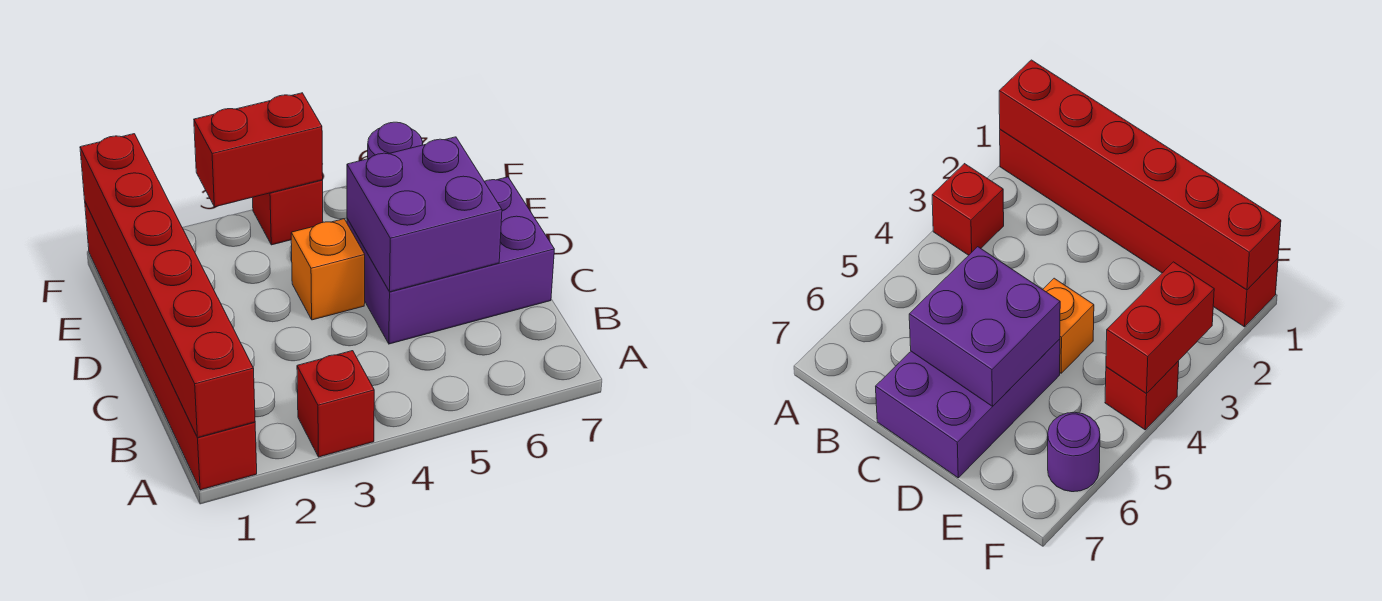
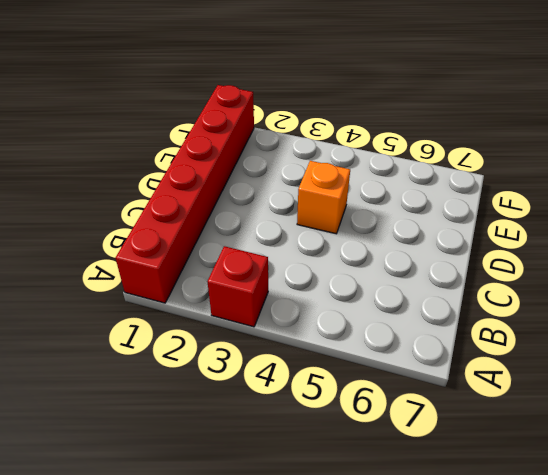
none -> purple brick C5:D7 level 1
none -> red brick F4 level 1

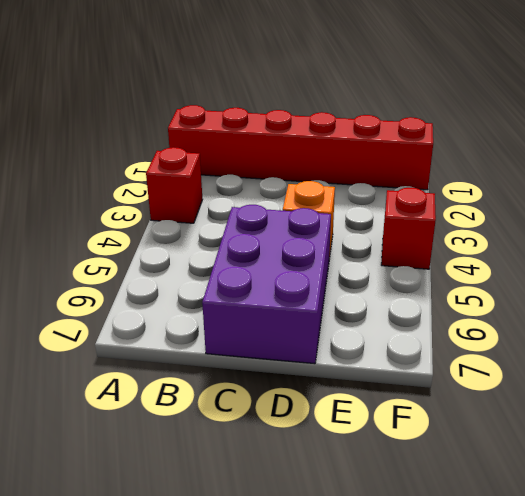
none -> purple round brick F6 level 1
none -> red brick A1:F1 level 2

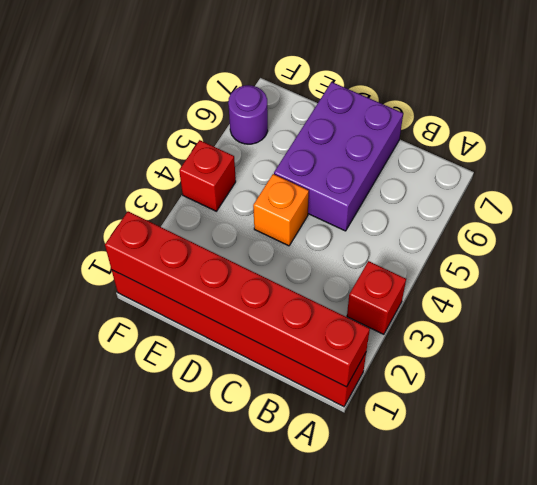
none -> purple brick C5:D6 level 2
none -> red brick F3:F4 level 2

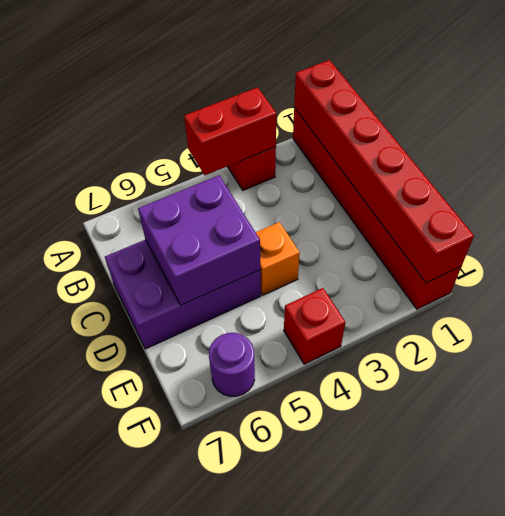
red brick A3:A4 level 2 -> red brick F3:F4 level 2

